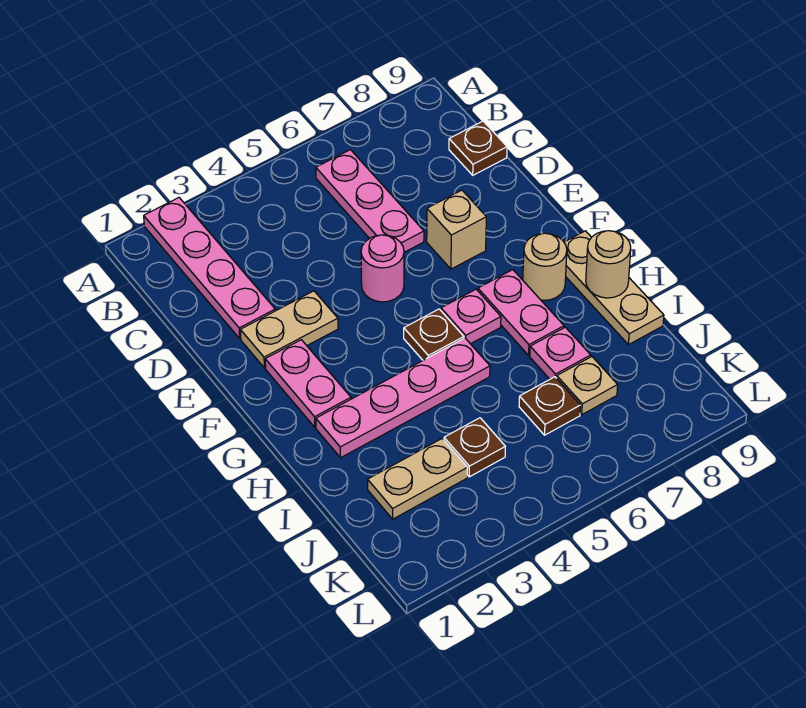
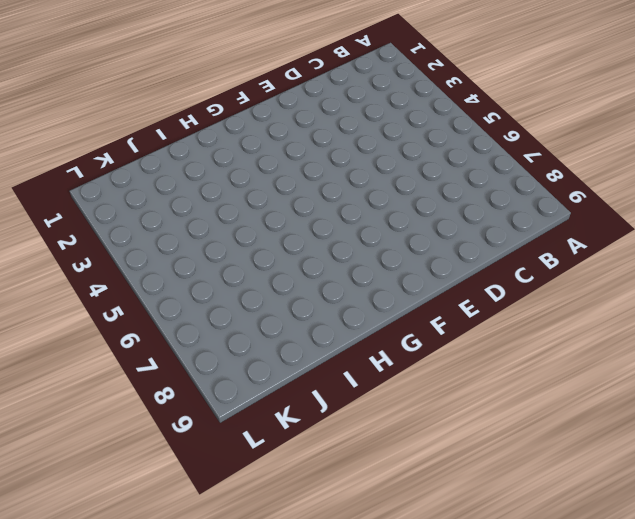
none -> pink plate A2:D2 level 1
none -> pink plate B6:D6 level 1
none -> brown plate C9 level 1

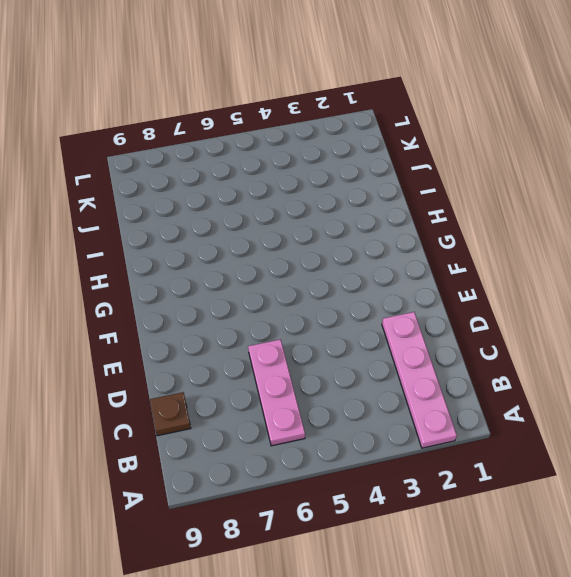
none -> tan plate E2:E3 level 1
none -> pink round brick E5 level 1
none -> tan brick E7 level 1

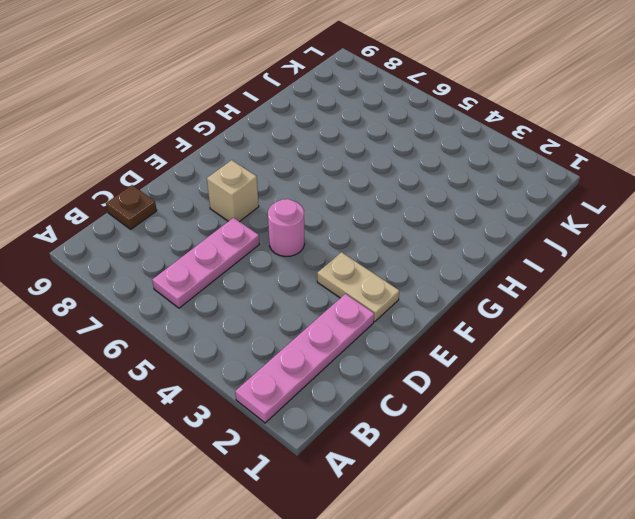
none -> pink plate F2:G2 level 1
none -> brown plate G5 level 1
none -> pink plate G6 level 1

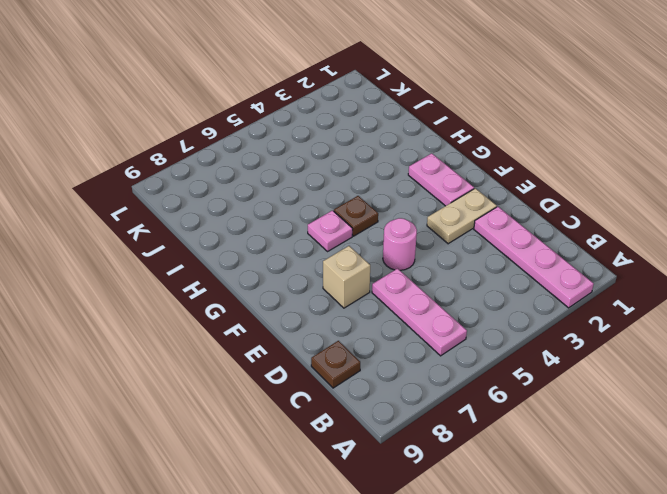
none -> pink plate G7:H7 level 1
none -> tan round brick G8 level 1
none -> tan plate G9:I9 level 1

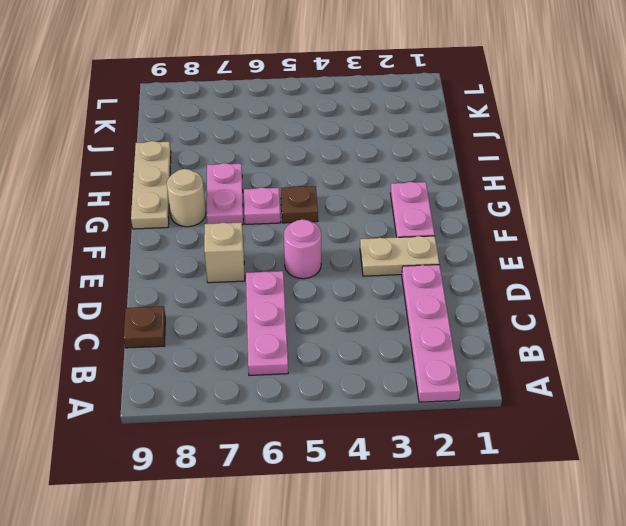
none -> pink plate H2:H5 level 1
none -> pink plate I7 level 1
none -> tan plate J2:J3 level 1

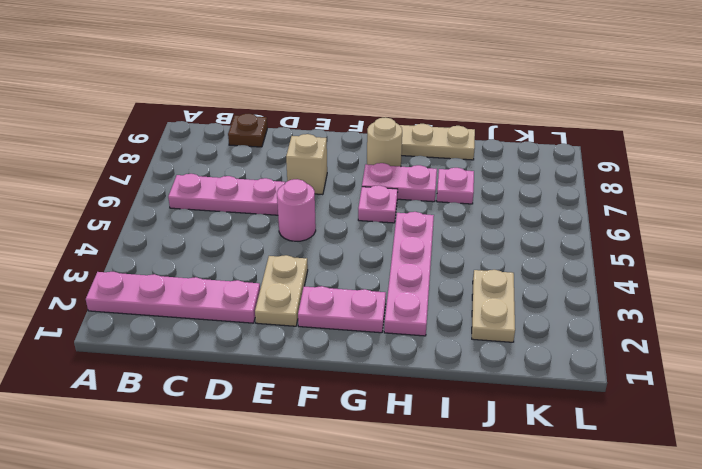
none -> brown plate G5 level 1
none -> brown plate J4 level 1
none -> brown plate J6 level 1

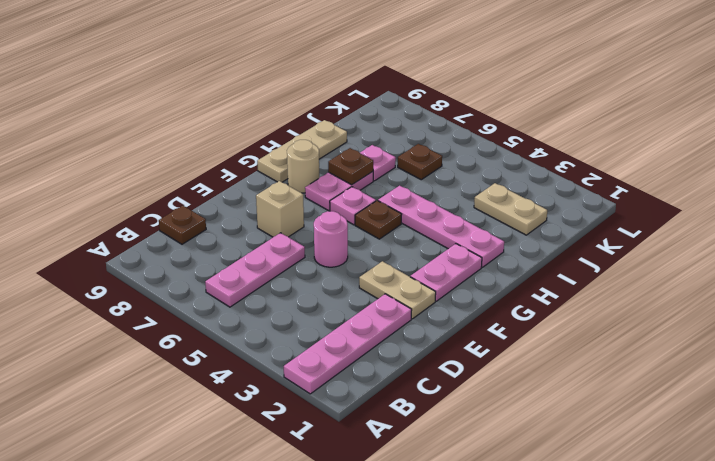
brown plate H7 level 2 -> brown plate J4 level 1
none -> tan plate J7 level 1
none -> tan round brick H9 level 2

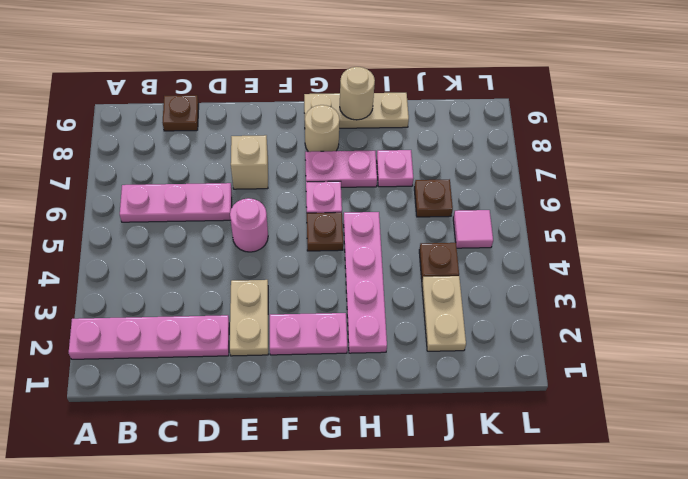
pink tile K5 level 1 -> none
none -> tan plate J7 level 1

